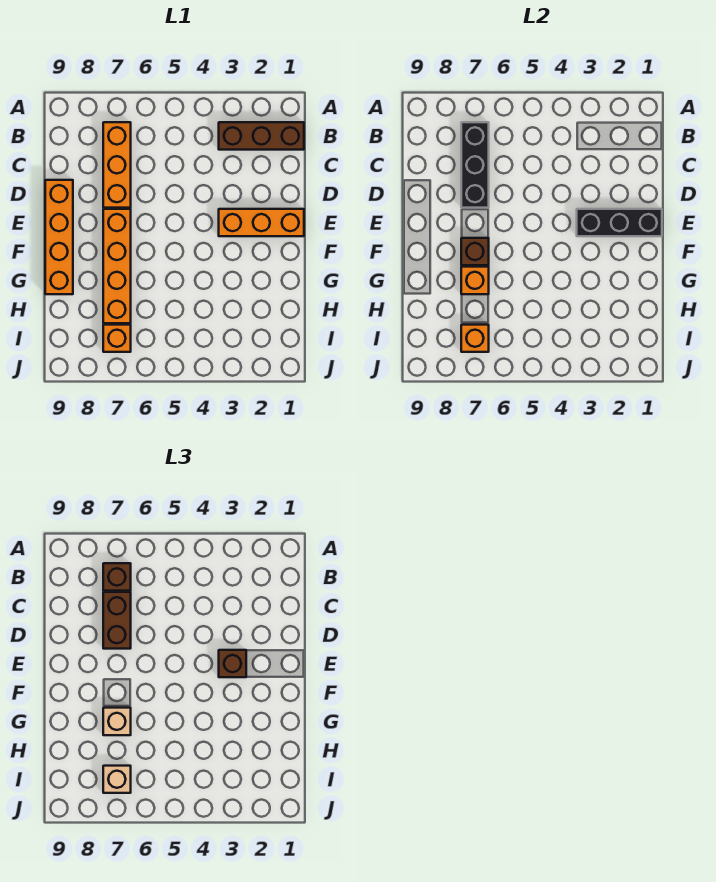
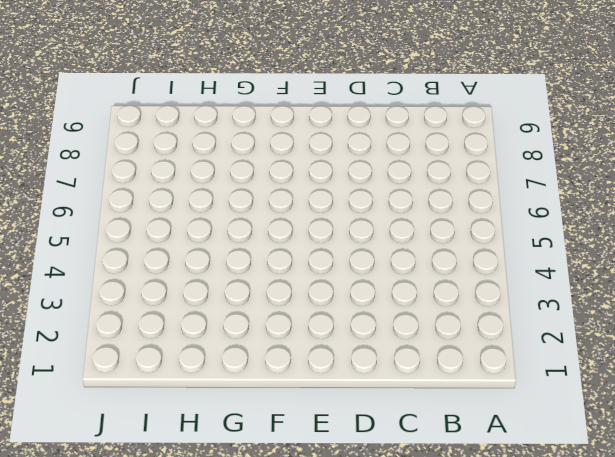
none -> brown brick B1:B3 level 1
none -> orange brick B7:D7 level 1
none -> orange brick D9:G9 level 1

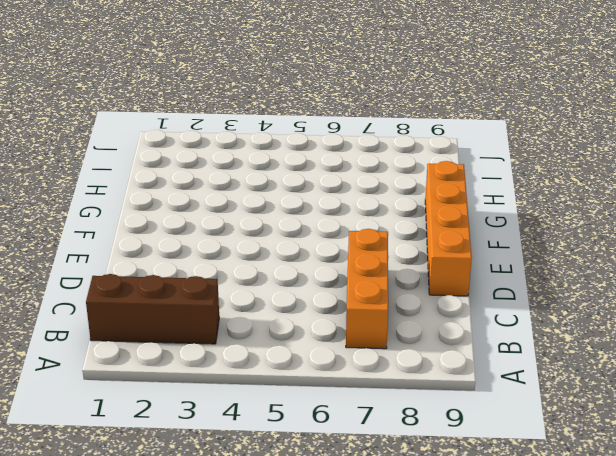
none -> orange brick E1:E3 level 1
none -> orange brick E7:H7 level 1
none -> orange brick I7 level 1

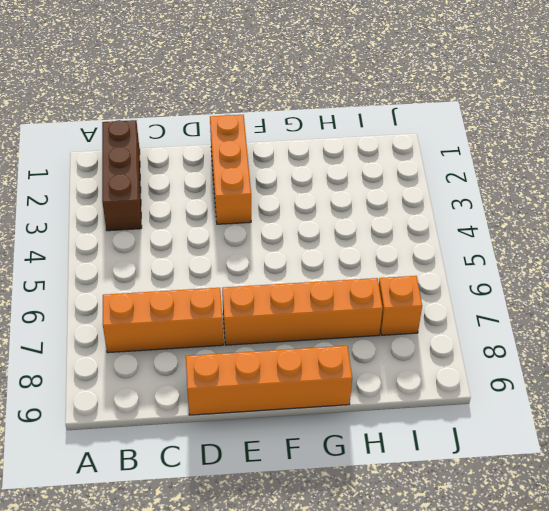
none -> black brick B7:D7 level 2
none -> black brick E1:E3 level 2
none -> brown brick F7 level 2

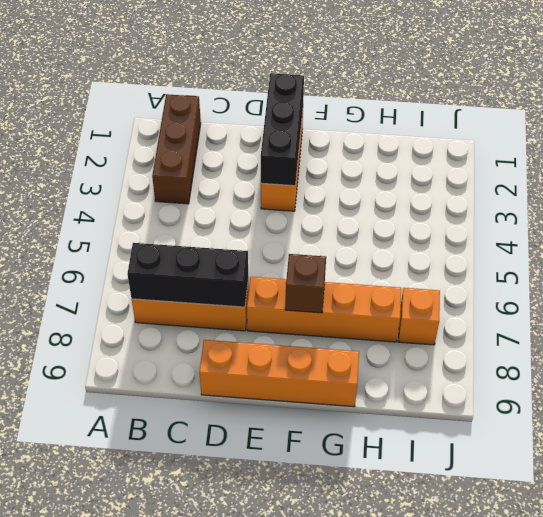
none -> orange brick G7 level 2
none -> orange brick I7 level 2
none -> brown brick B7 level 3

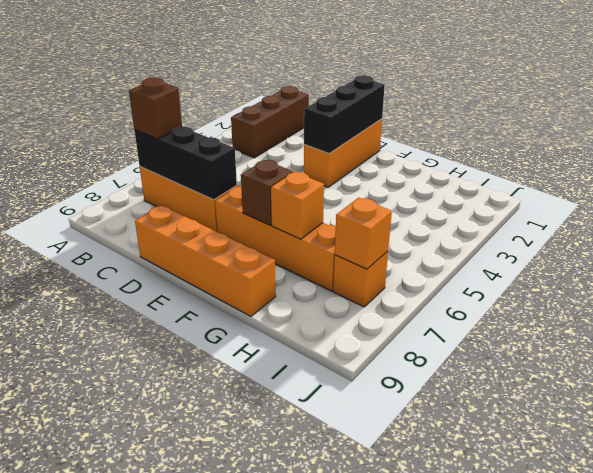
none -> brown brick C7:D7 level 3
none -> brown brick E3 level 3
none -> tan brick G7 level 3

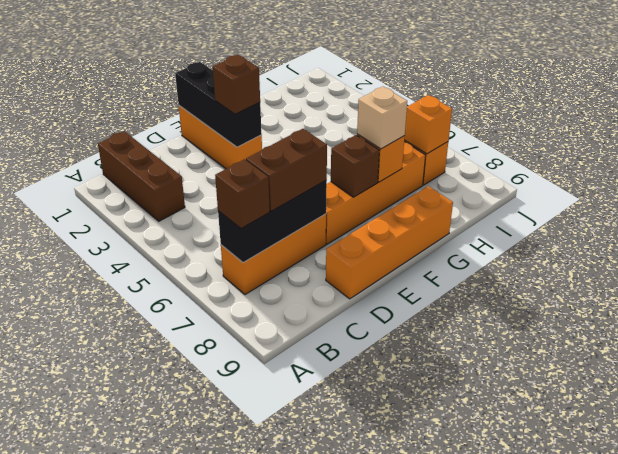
none -> tan brick I7 level 3

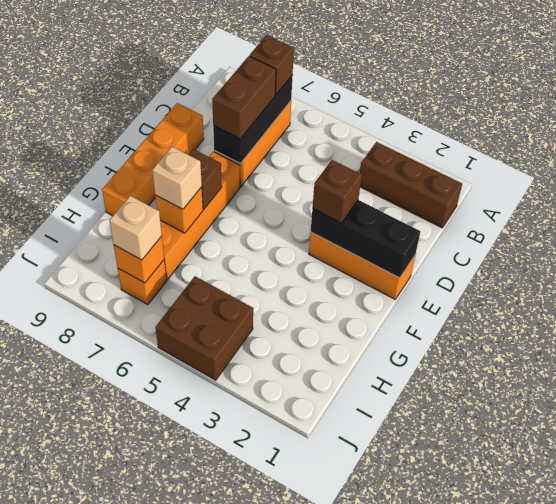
brown brick I4:J5 level 1 -> none

